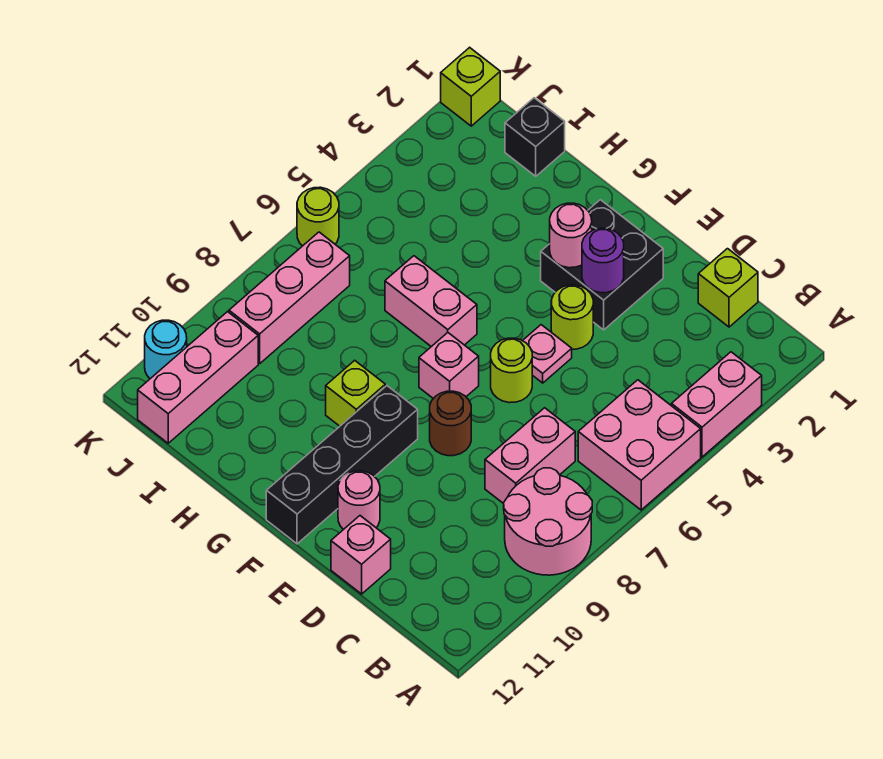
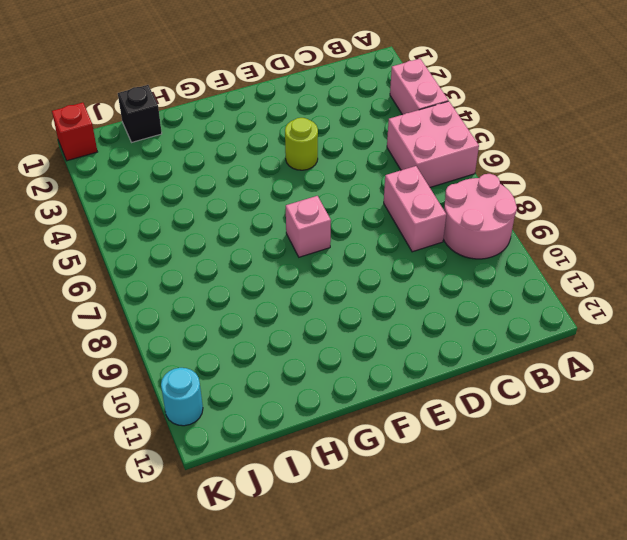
red brick K1 level 1 -> lime brick K1 level 1
none -> lime brick C1 level 1
none -> pink brick D12 level 1
none -> black brick E2:F3 level 1

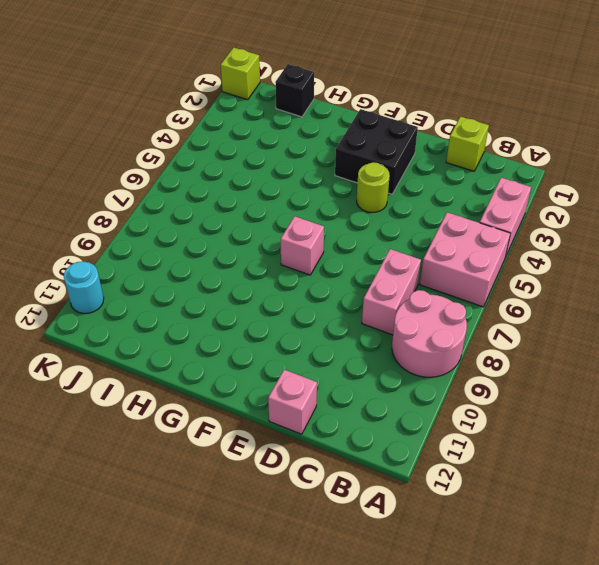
none -> pink plate E5 level 1
none -> lime round brick E6 level 1
none -> brown round brick E8 level 1

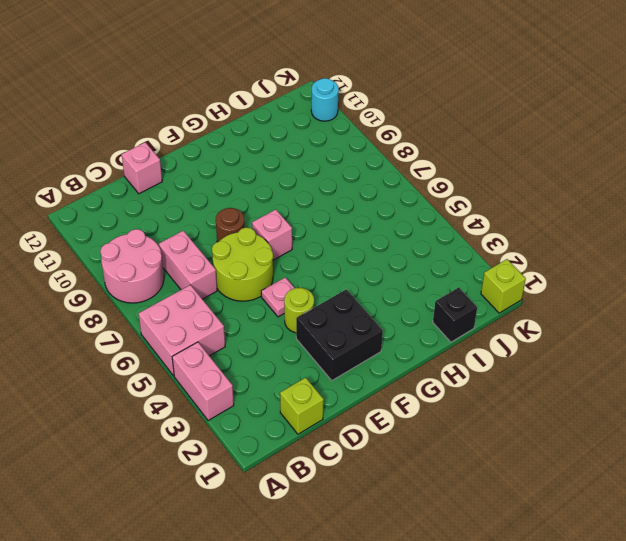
lime round brick D6:E7 level 1 -> lime round brick E6 level 1
none -> pink round brick E11 level 1
none -> black brick F9:F12 level 1
none -> pink brick G6:H6 level 1

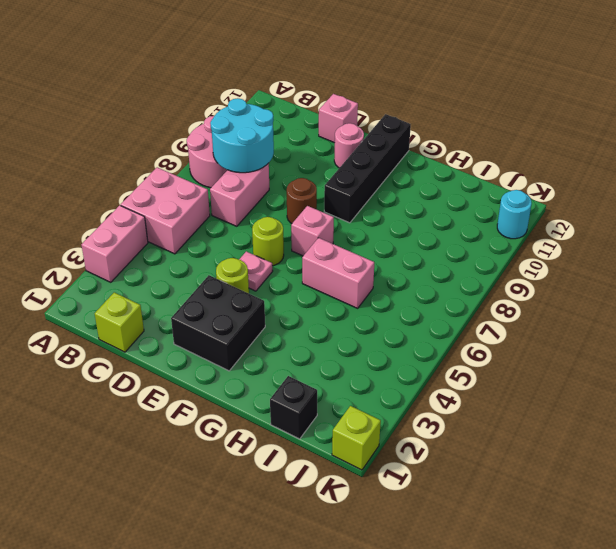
cyan round brick B8:C9 level 2 -> none
none -> lime brick G9 level 1
none -> pink brick J7:J9 level 1
none -> pink brick J10:J12 level 1

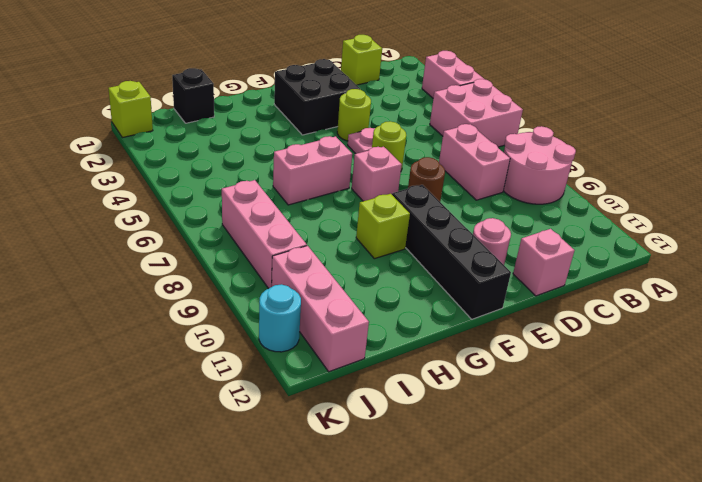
none -> lime round brick K6 level 1
none -> purple round brick E3 level 2
none -> pink round brick F3 level 2

